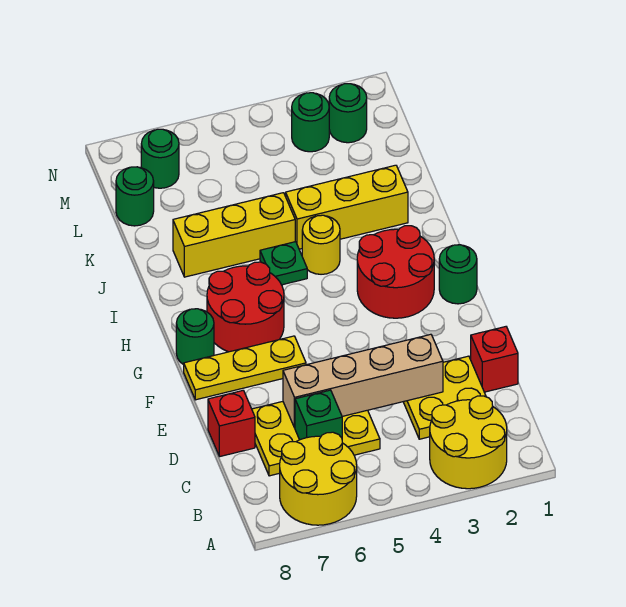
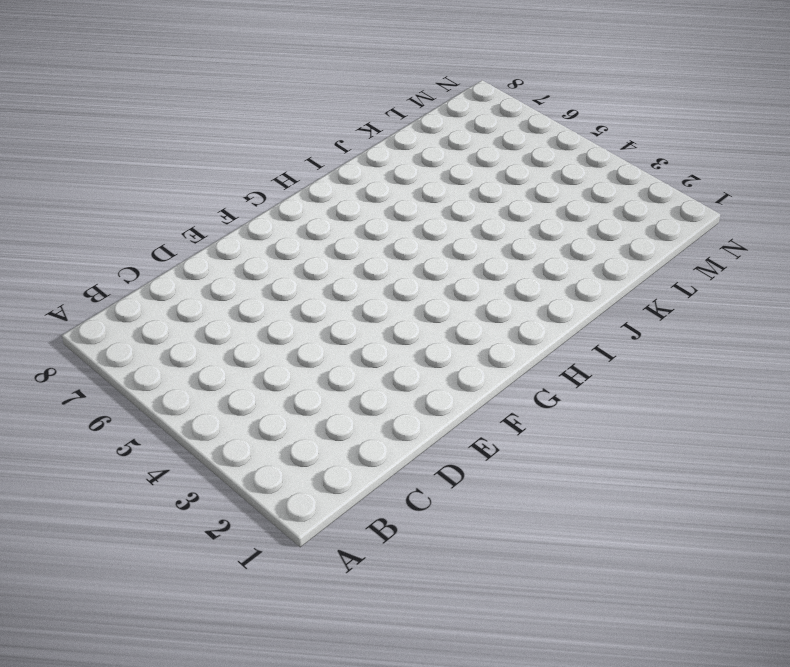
none -> yellow round brick A2:B3 level 1
none -> yellow round brick A6:B7 level 1
none -> yellow plate C2:D3 level 1

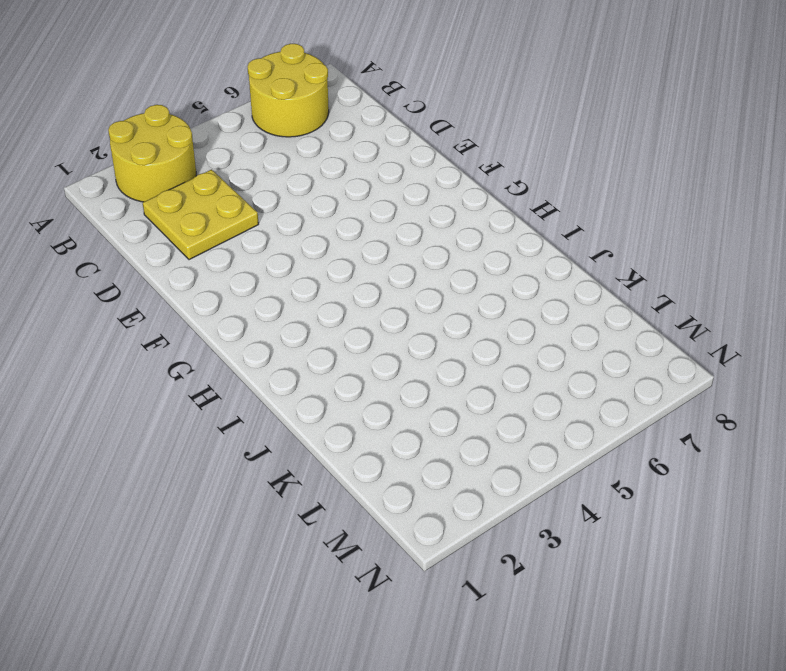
none -> yellow plate C5:D7 level 1
none -> red brick D1 level 1
none -> red brick D8 level 1

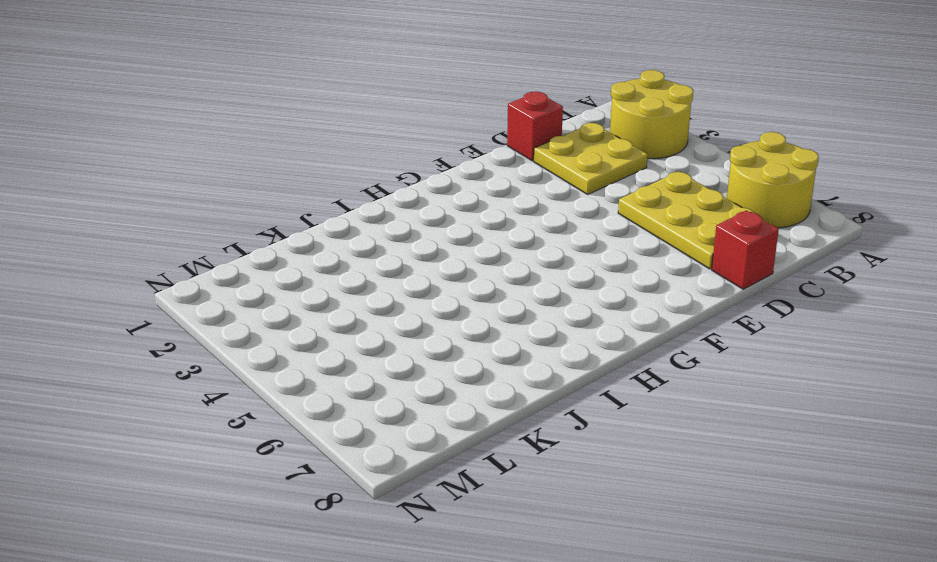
none -> yellow plate F6:F8 level 1
none -> green round brick G1 level 1
none -> red round brick G2:H3 level 1

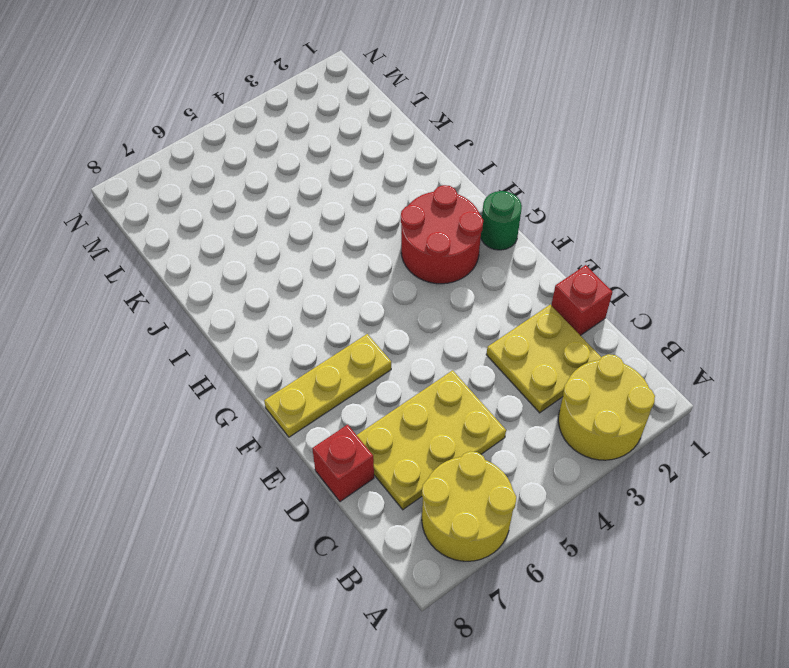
none -> red round brick G6:H7 level 1
none -> green round brick G8 level 1
none -> yellow round brick I4 level 1

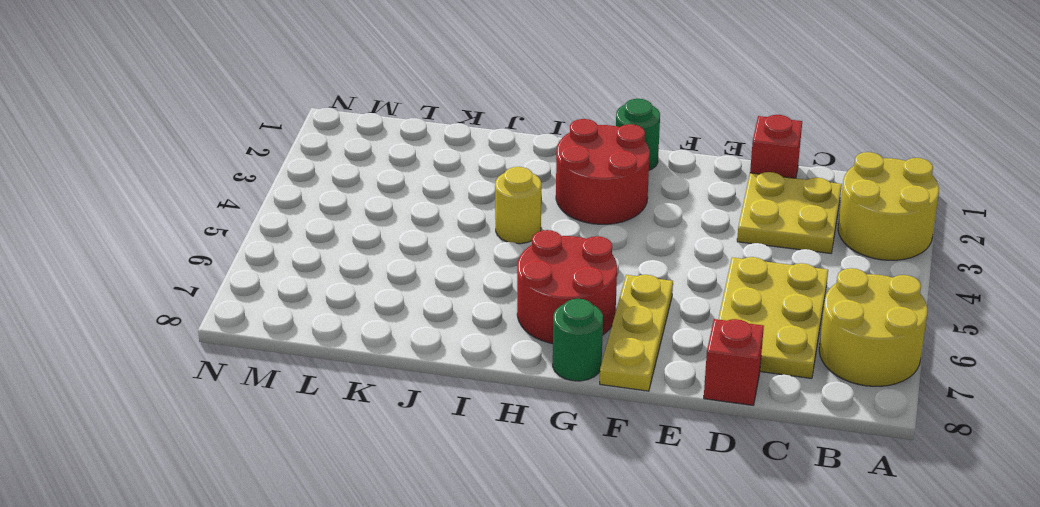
none -> green plate I5 level 1
none -> yellow brick J2:J4 level 1
none -> yellow brick J5:J7 level 1

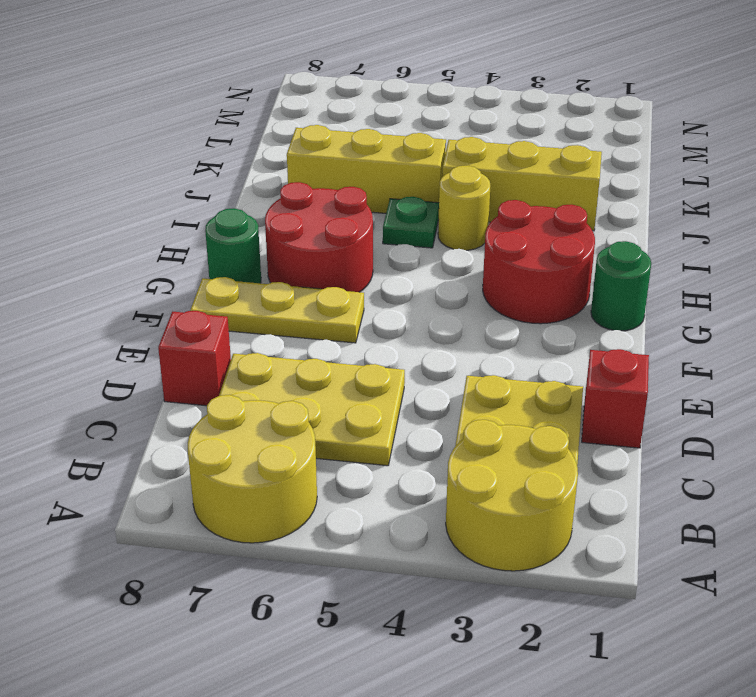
none -> green round brick L8 level 1
none -> green round brick M2 level 1
none -> green round brick M3 level 1

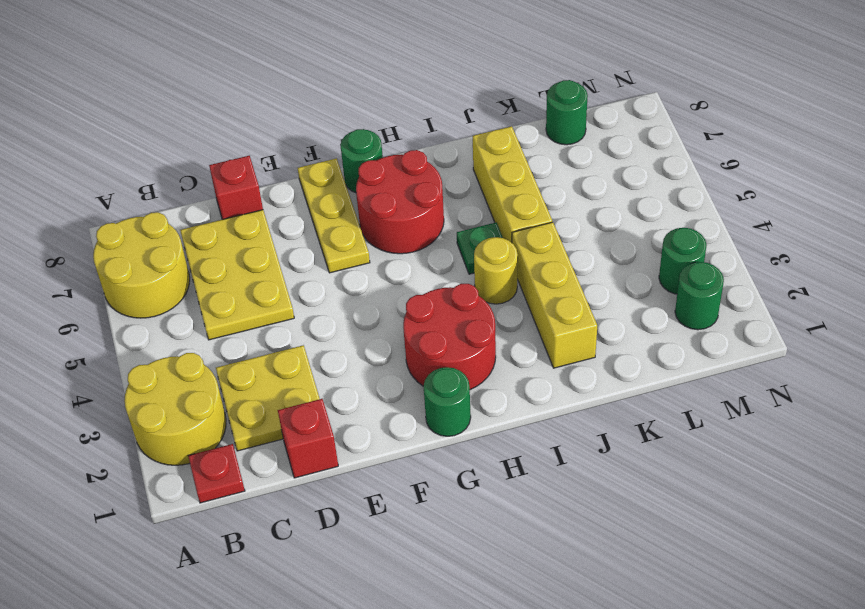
red plate B1 level 1 -> none
none -> green round brick M7 level 1
none -> green brick C6 level 2
none -> tan brick D3:D6 level 2

